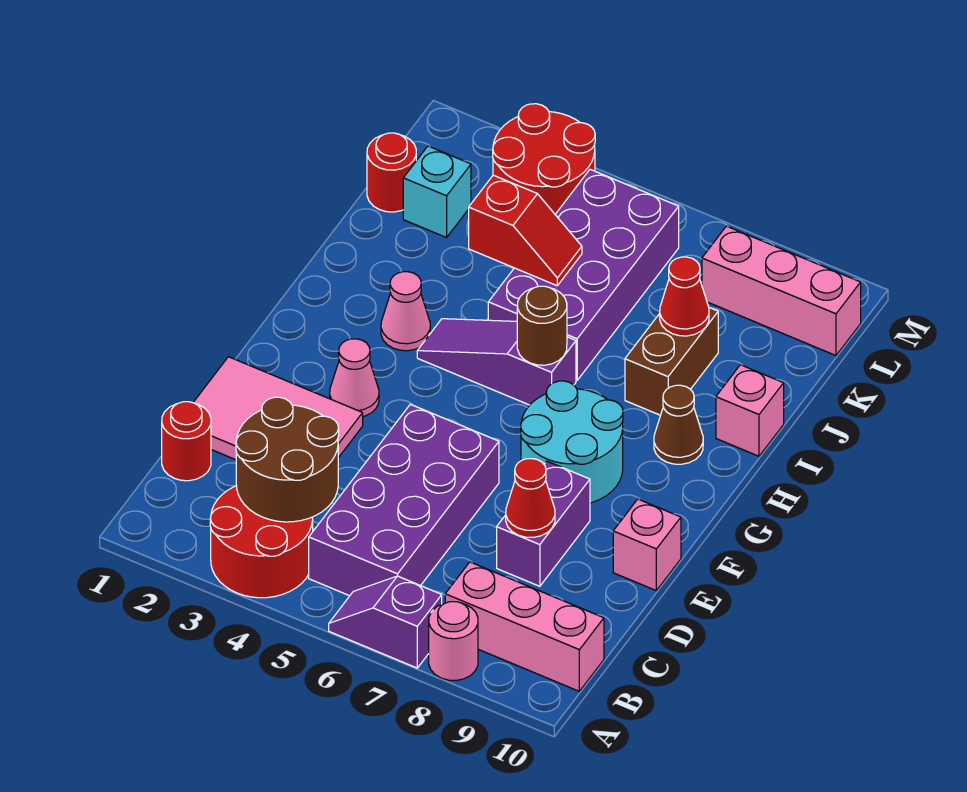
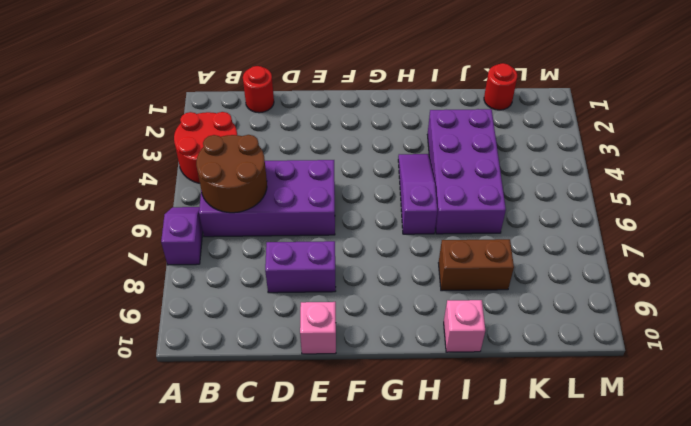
brown round brick B5:C6 level 2 -> brown round brick B3:C4 level 2
purple brick I3:J6 level 1 -> purple brick I5:L6 level 1
none -> pink round brick A8 level 1
none -> pink brick B8:B10 level 1
none -> pink tile D1:E3 level 1

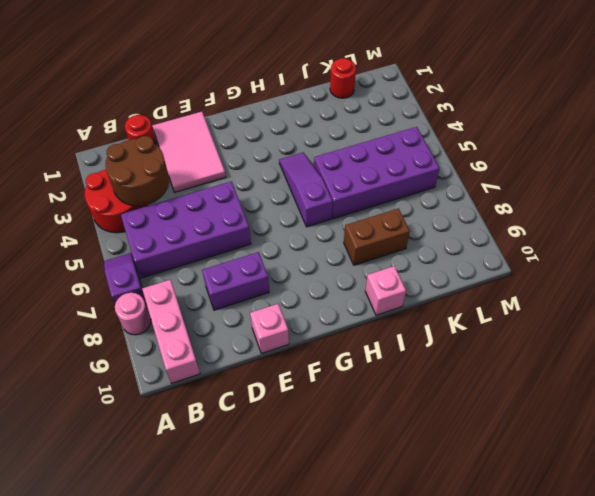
none -> pink cone F3 level 1
none -> cyan round brick F7:G8 level 1
none -> pink cone H3 level 1

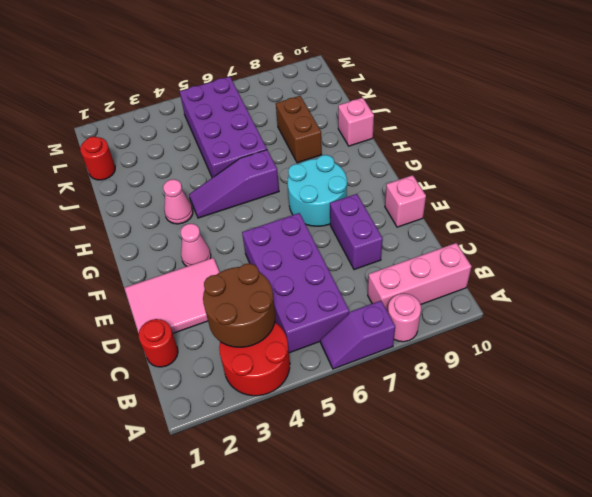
none -> brown cone H9 level 1
none -> cyan brick K2 level 1
none -> red round brick L3:M4 level 1

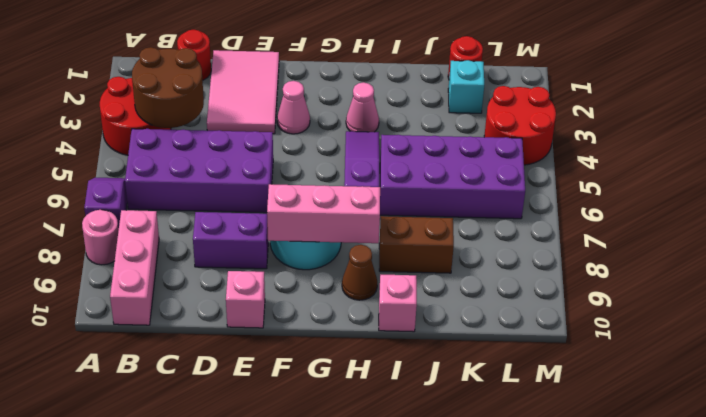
pink brick F8:H8 level 2 -> pink brick L8:L10 level 1
none -> red cone D8 level 2
none -> brown round brick H6 level 2
none -> red slope J4:J5 level 2 top 4

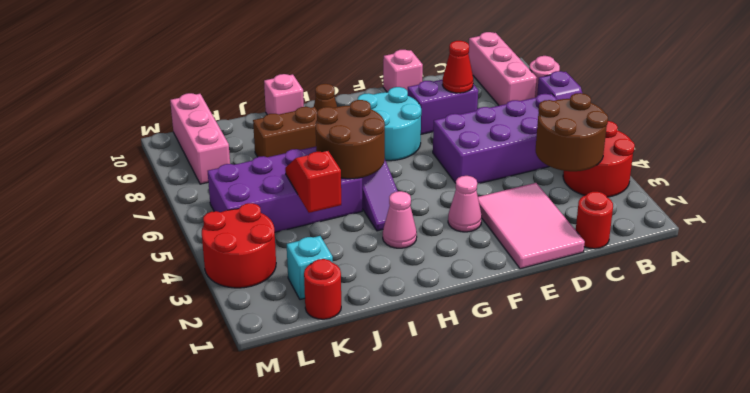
brown round brick H5:I6 level 2 -> brown round brick H6 level 2
none -> red cone J8 level 2

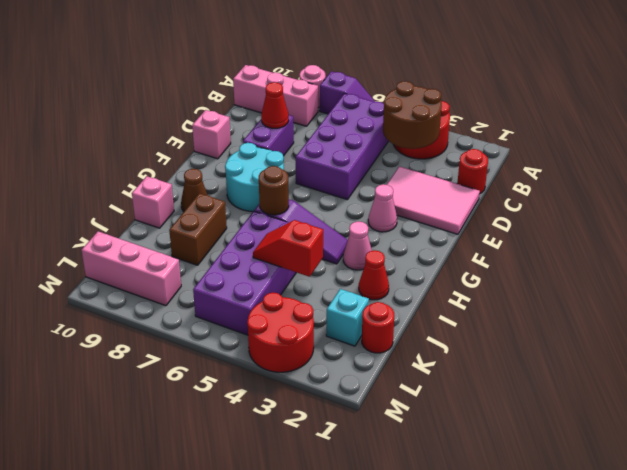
red cone I2 level 1 -> red cone J8 level 2

